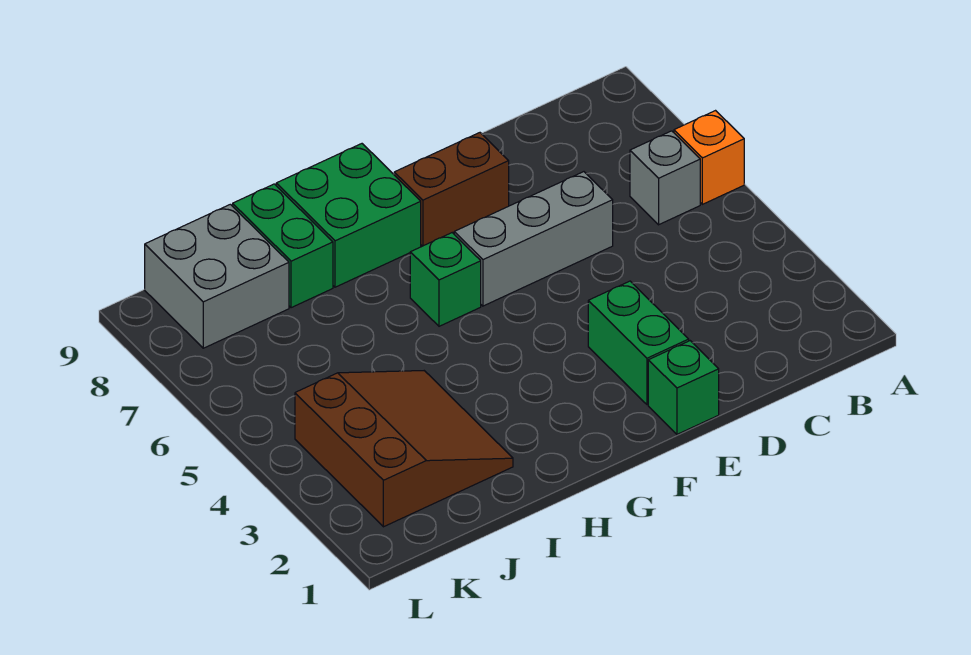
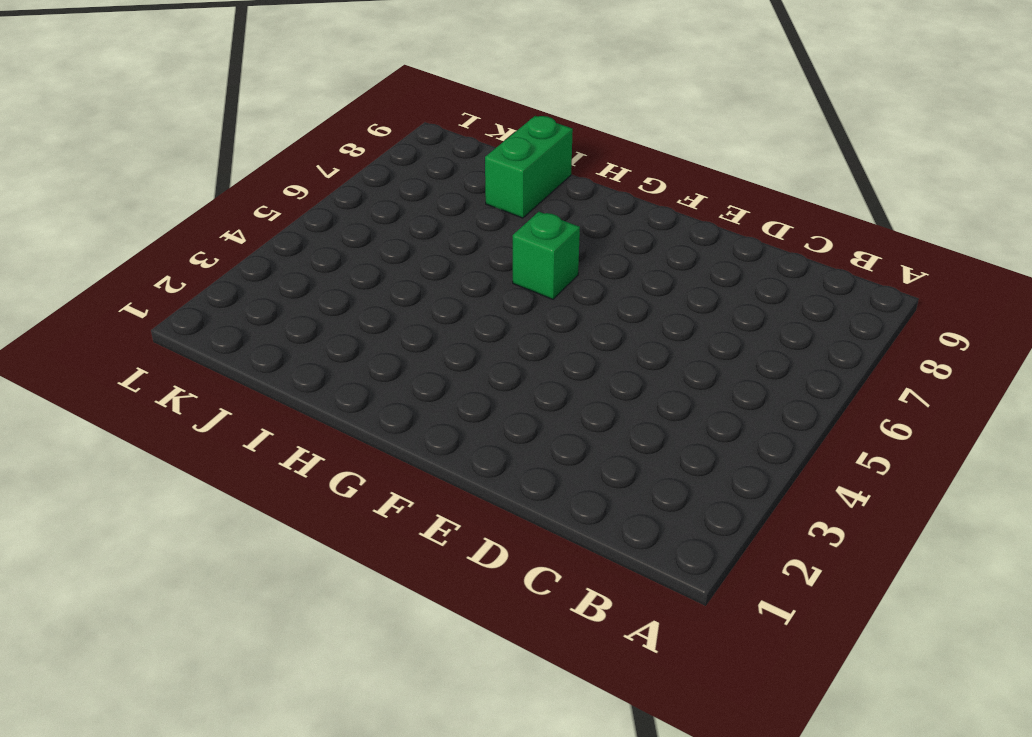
none -> orange brick A6 level 1
none -> grey brick B6 level 1

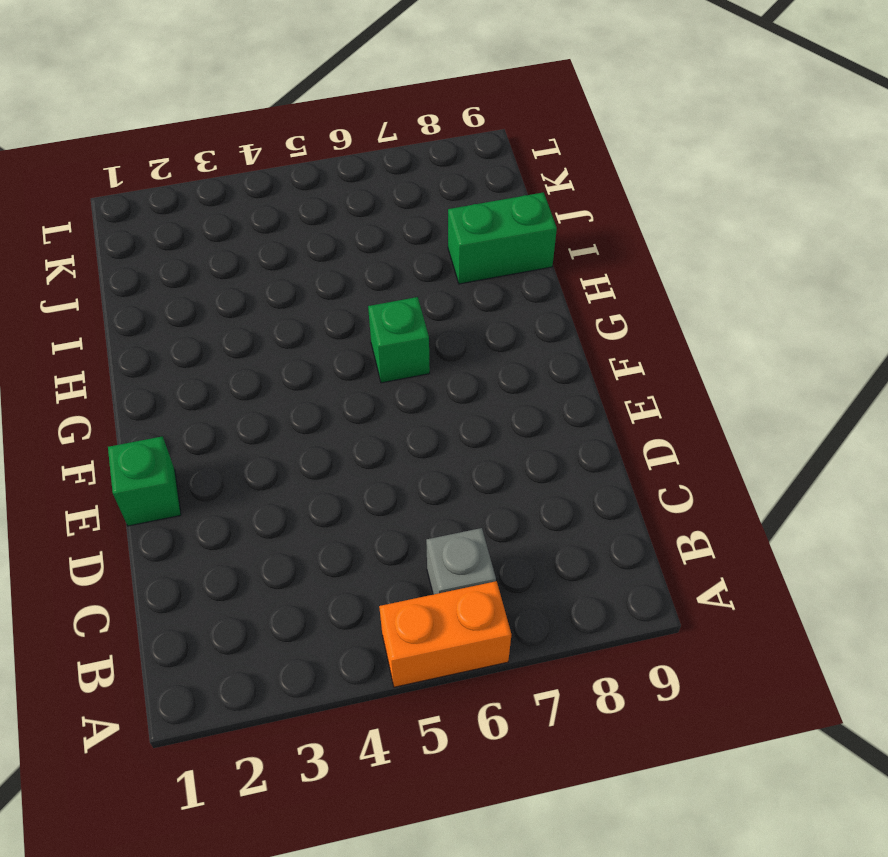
orange brick A5:A6 level 1 -> orange brick A6 level 1
none -> grey brick D6:F6 level 1
none -> green brick E2:E3 level 1

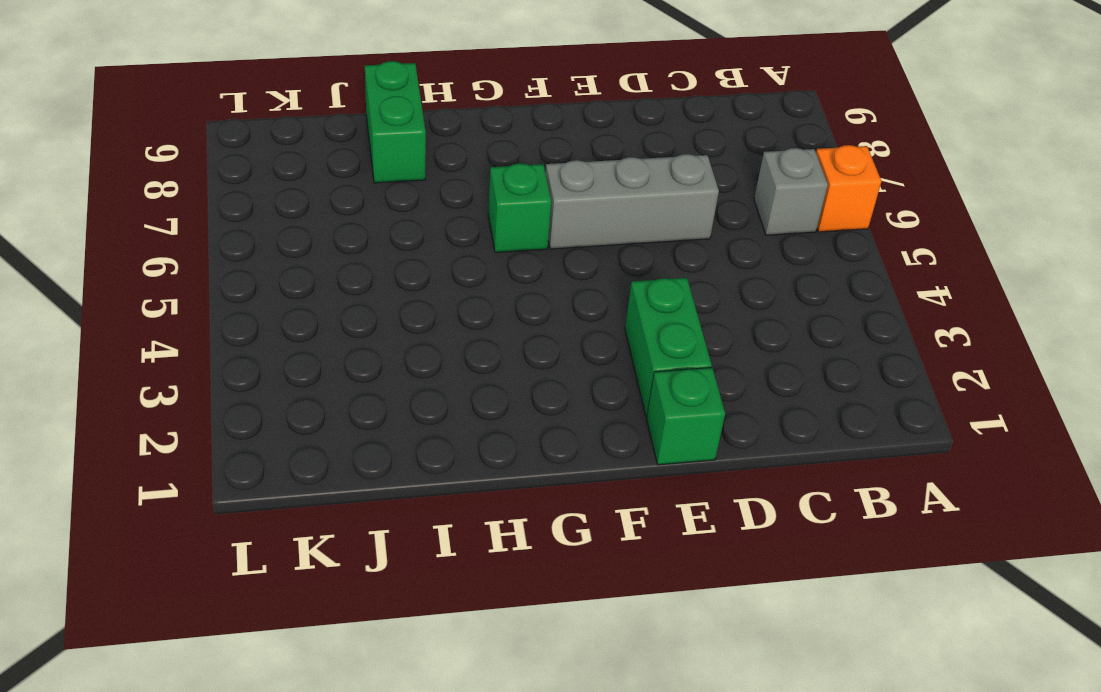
none -> brown brick E8:F8 level 1
none -> green brick G8:H9 level 1

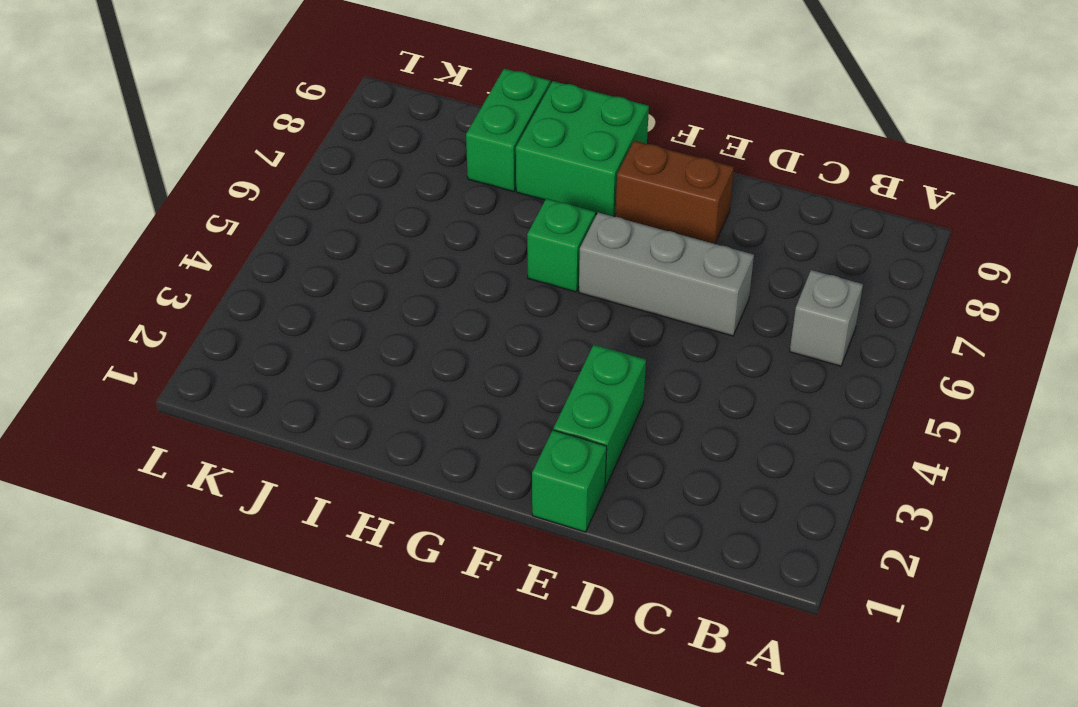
none -> orange brick A6 level 1
none -> brown slope I2:K4 level 1 top K

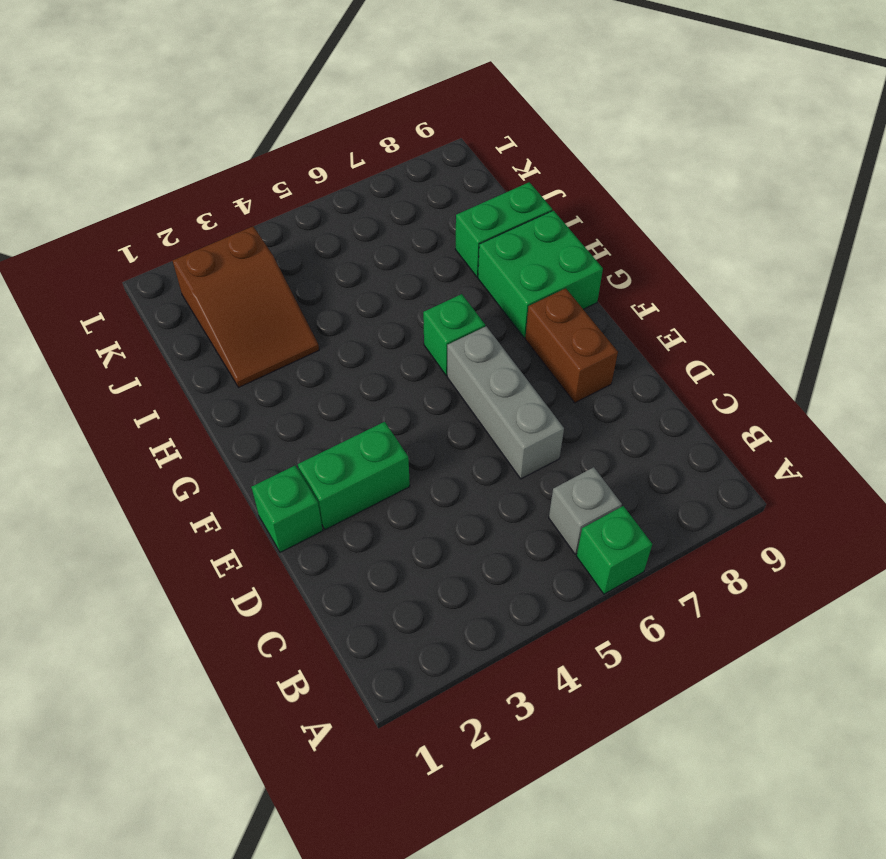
green brick A6 level 1 -> orange brick A6 level 1
brown slope I2:K3 level 1 top K -> brown slope I2:K4 level 1 top K
none -> grey brick J8:K9 level 1

